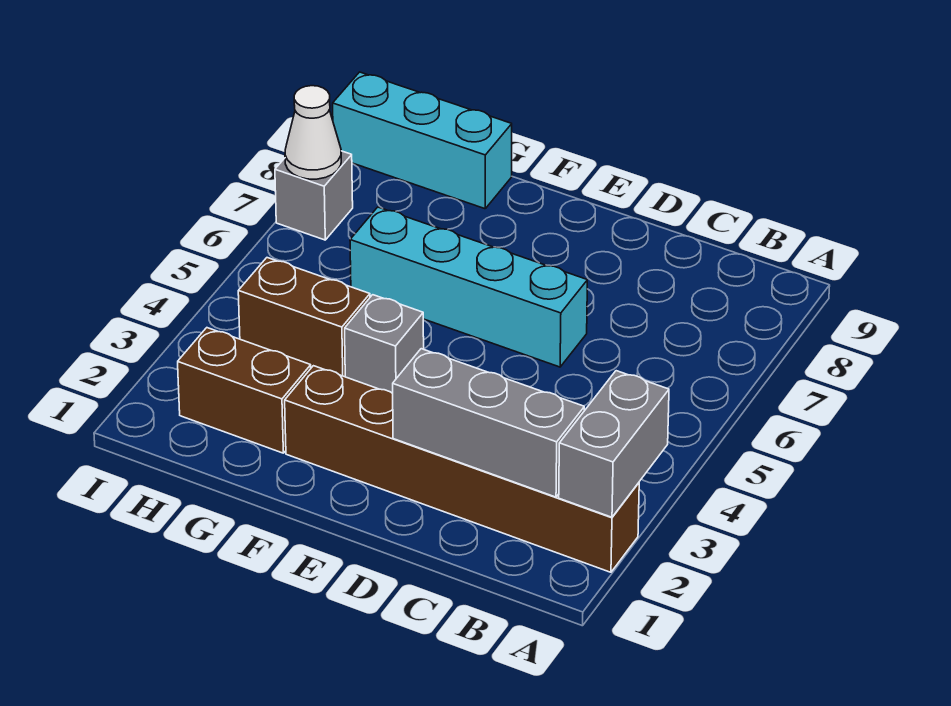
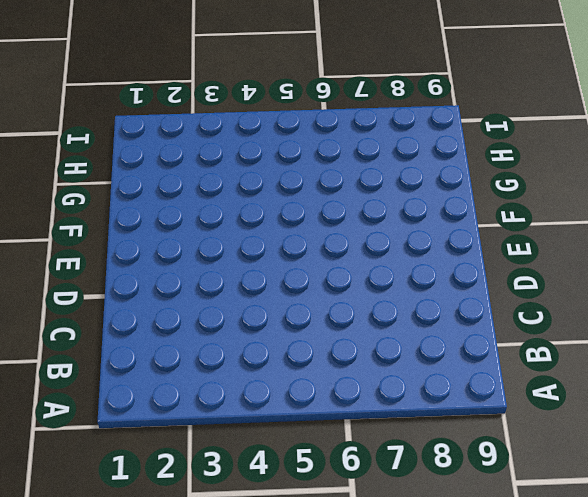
none -> brown brick A2:F2 level 1
none -> cyan brick D6:G6 level 1

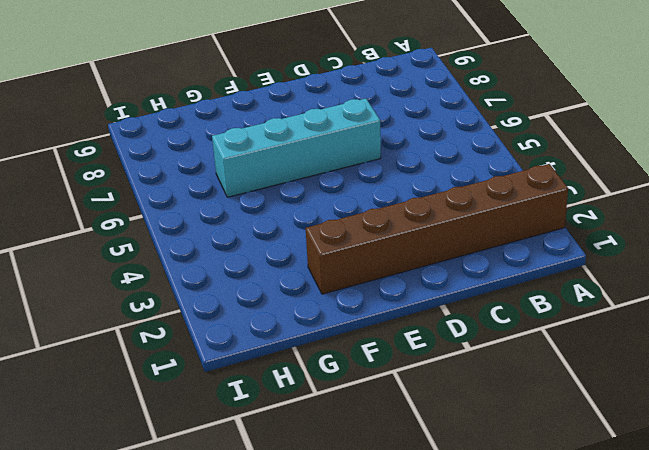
none -> grey brick F4 level 1
none -> brown brick G2:H2 level 1

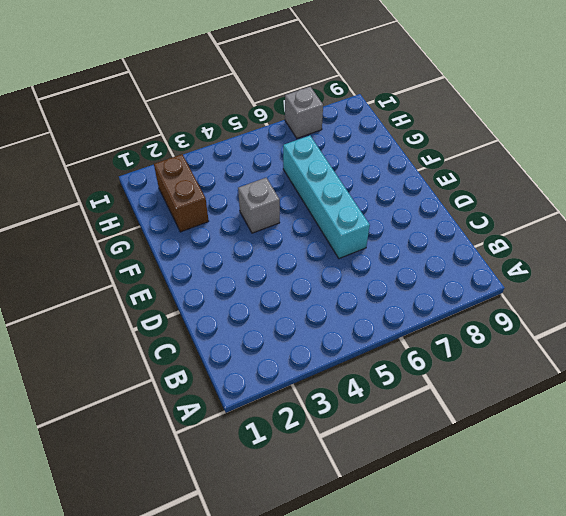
none -> brown brick A2:F2 level 1
none -> brown brick G4:H4 level 1

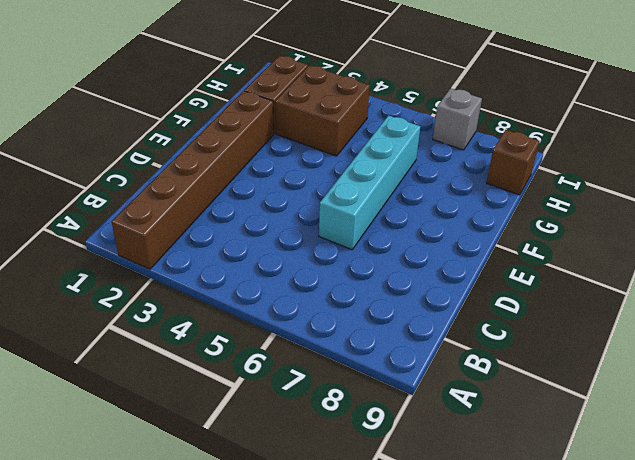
brown brick G3:H4 level 1 -> brown brick G4:H4 level 1
brown brick H9 level 1 -> cyan brick G9:I9 level 1
none -> grey brick F4 level 1
none -> grey brick A2:A3 level 2

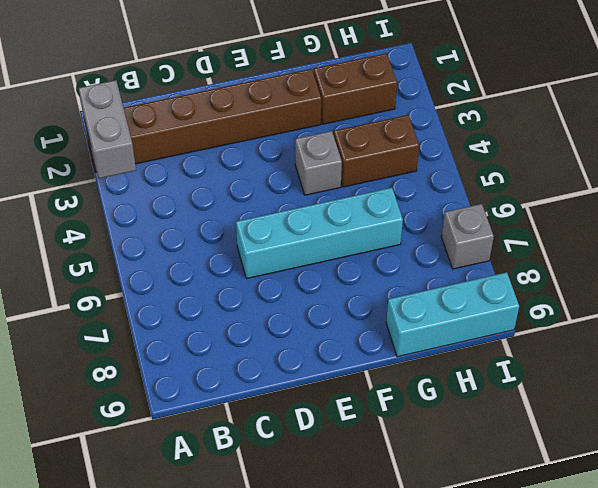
none -> grey brick B2:D2 level 2
none -> white cone I7 level 2

